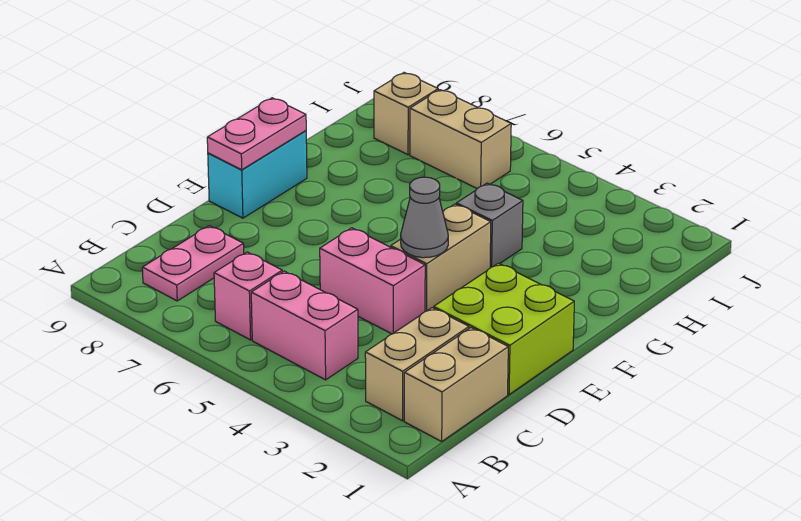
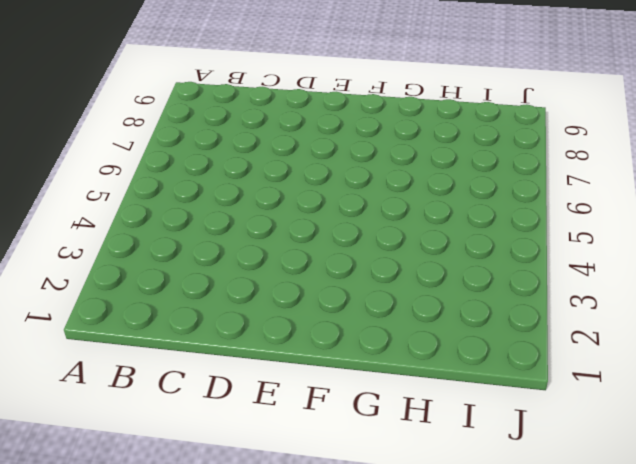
none -> tan brick B1:C1 level 1
none -> tan brick B2:C2 level 1
none -> pink brick B4:B5 level 1

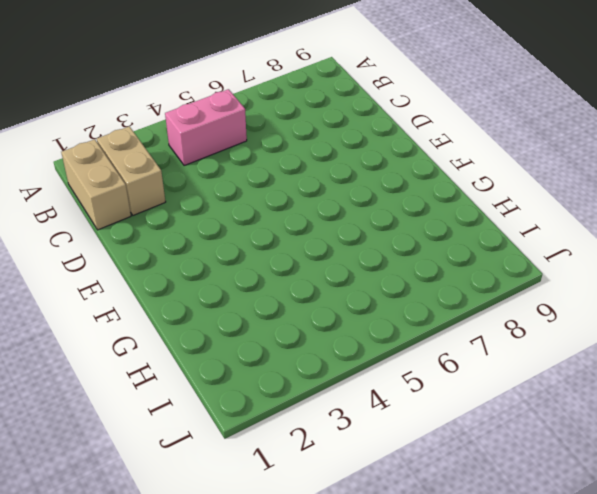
none -> pink brick B6 level 1
none -> pink plate B8:C8 level 1
none -> lime brick D1:E2 level 1

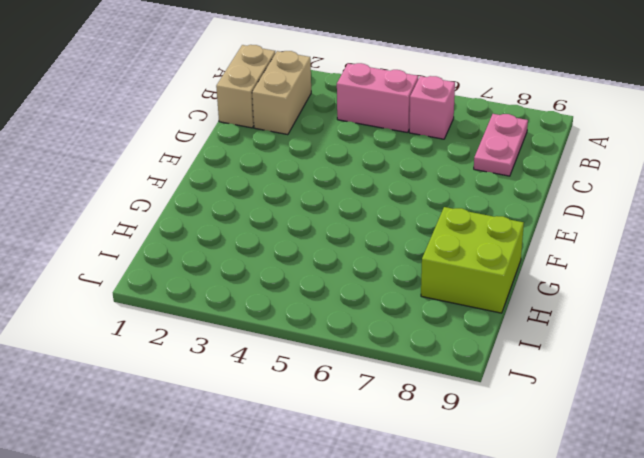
lime brick G8:H9 level 1 -> lime brick D1:E2 level 1
none -> pink brick D4:D5 level 1
none -> tan brick E4:F4 level 1
none -> cyan brick E9:F9 level 1

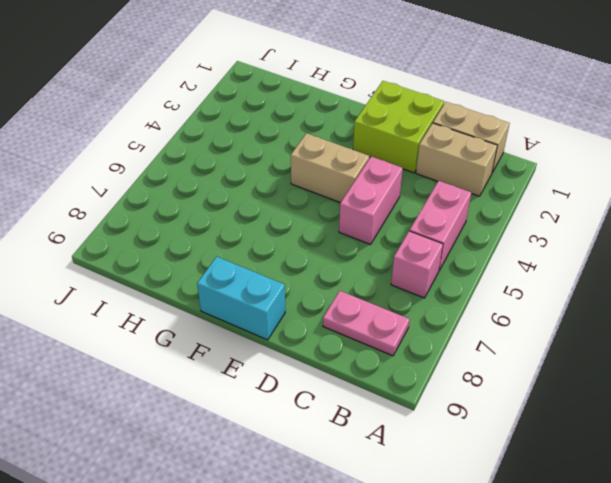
none -> grey brick G4 level 1
none -> tan brick I6:I7 level 1
none -> tan brick I8 level 1

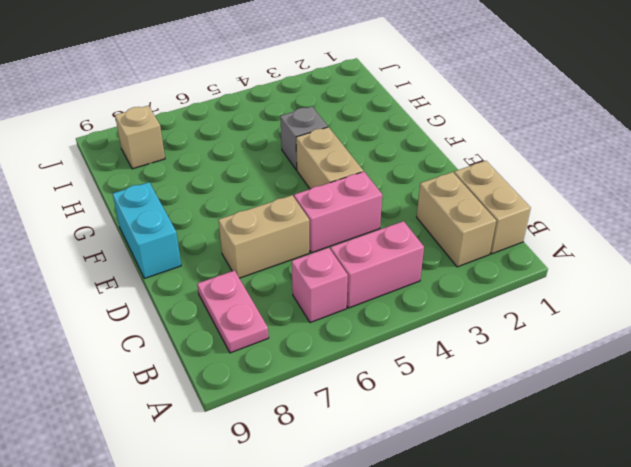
tan brick D6:D7 level 1 -> tan brick I6:I7 level 1
none -> lime brick D1:E2 level 1
none -> grey cone E4 level 2
none -> pink plate E9:F9 level 2

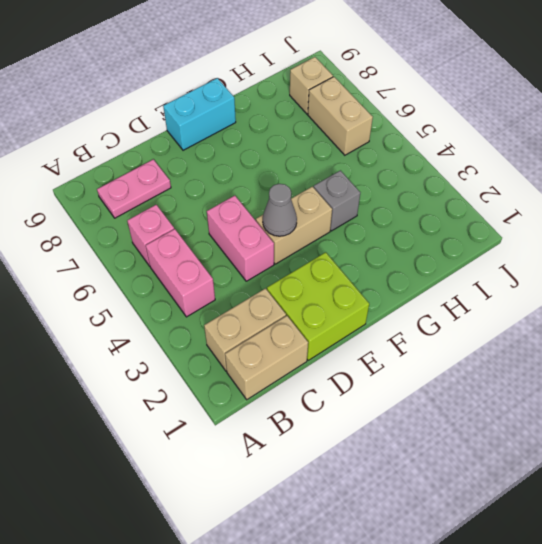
none -> pink plate E9:F9 level 2

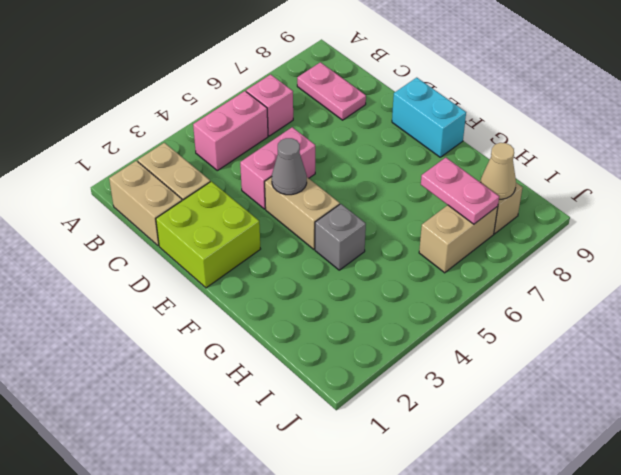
pink plate H7:I7 level 2 -> pink plate E9:F9 level 2
tan cone I8 level 2 -> none

